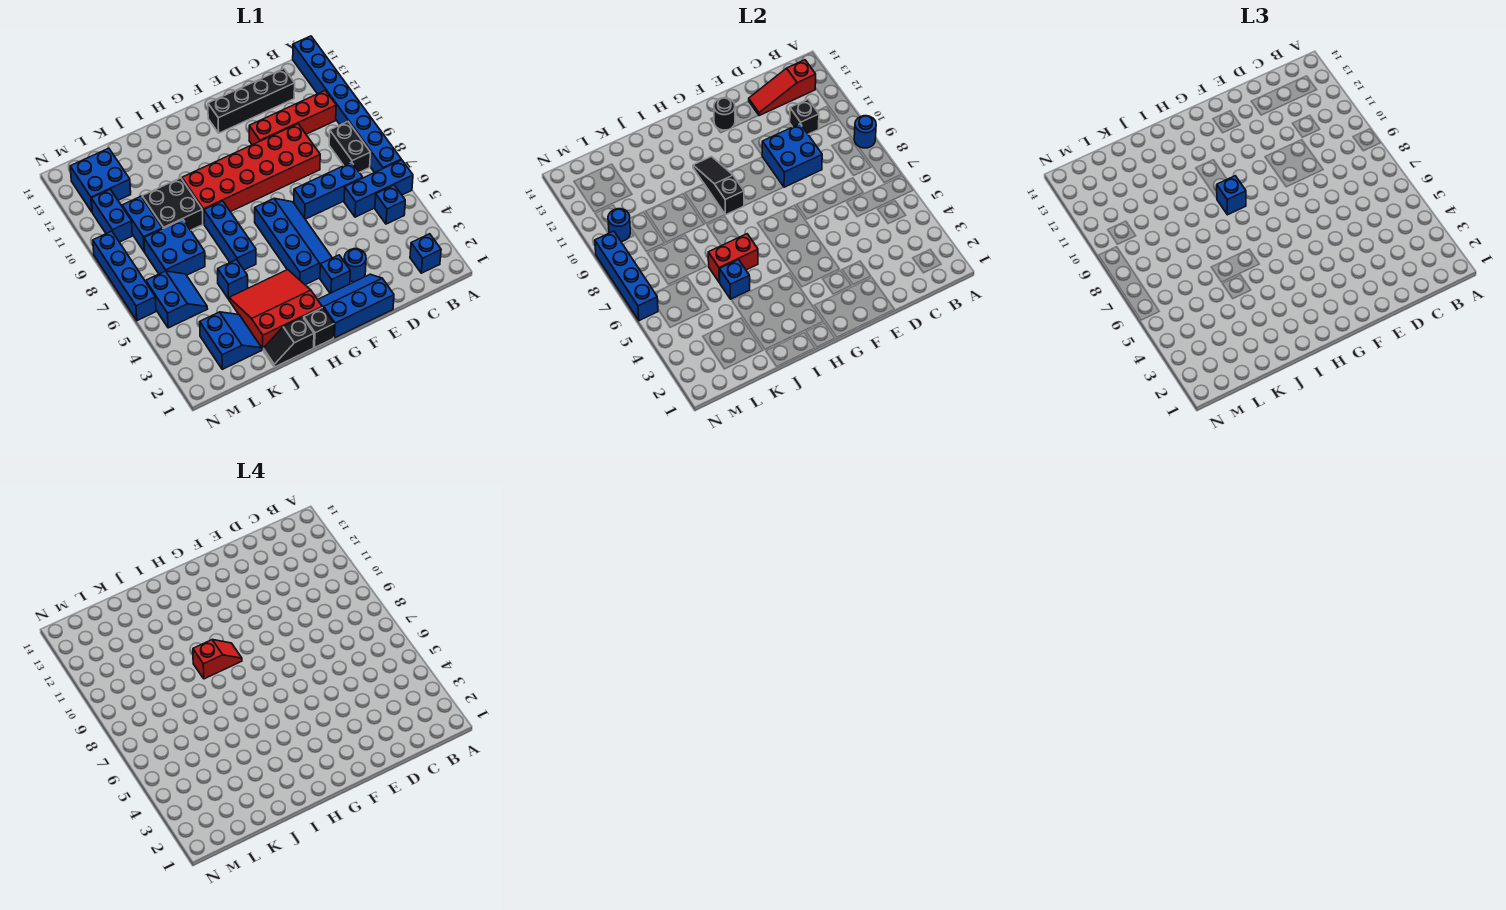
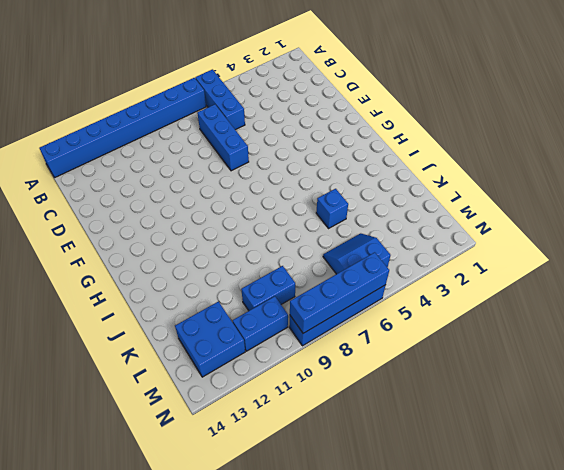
none -> blue brick B2 level 1
none -> blue brick B5 level 1
none -> black brick B8:B9 level 1
none -> red brick B11:E11 level 1

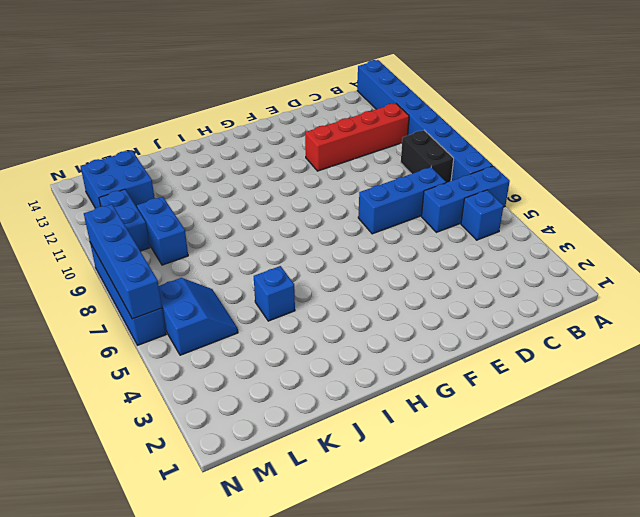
none -> blue brick B2 level 1
none -> black brick C13:F13 level 1
none -> red brick D9:I10 level 1
none -> blue slope E1:G2 level 1 top 1

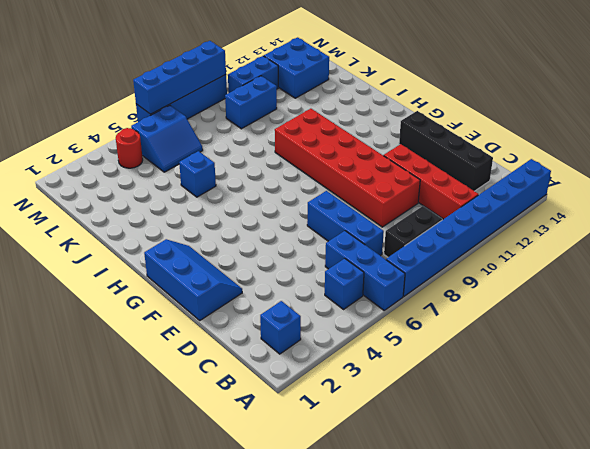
red round brick M4 level 1 -> none
none -> blue round brick E3 level 1
none -> blue brick F3 level 1
none -> blue slope F4:G7 level 1 top G
none -> black brick H1 level 1

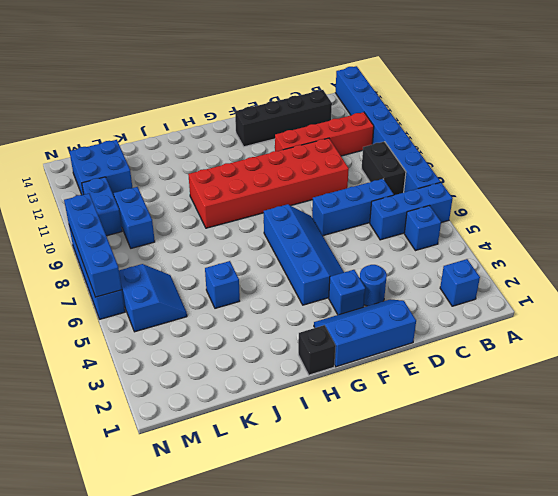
none -> red slope H2:J4 level 1 top 2
none -> black slope I1:J1 level 1 top I
none -> blue brick I6:I8 level 1
none -> black brick J9:K10 level 1

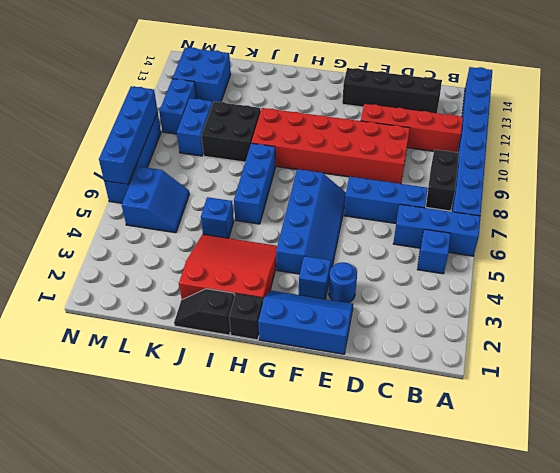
none -> blue brick B2 level 1
none -> blue slope K2:L3 level 1 top L
none -> blue brick K7:L8 level 1
none -> blue round brick A9 level 2

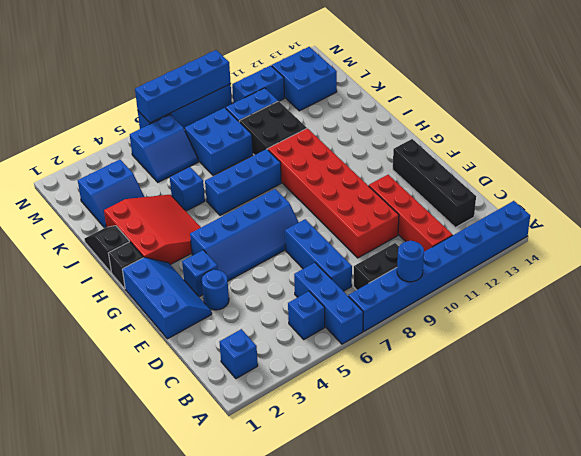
none -> red slope B13:D13 level 2 top B
none -> black brick C11 level 2
none -> blue brick D9:E10 level 2
none -> black round brick F13 level 2

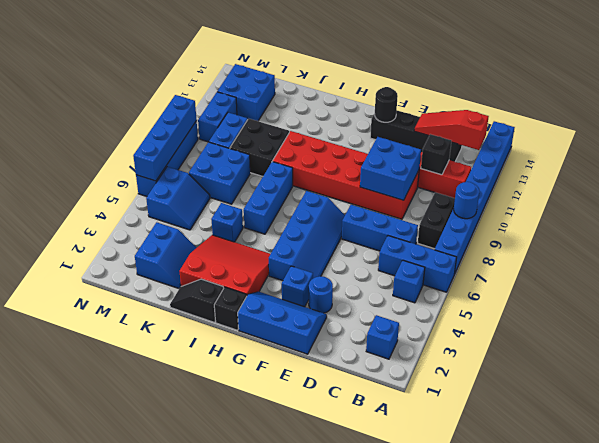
none -> black slope H9:H11 level 2 top 9
none -> red brick I6:J6 level 2
none -> blue brick J5 level 2
none -> blue round brick M10 level 2

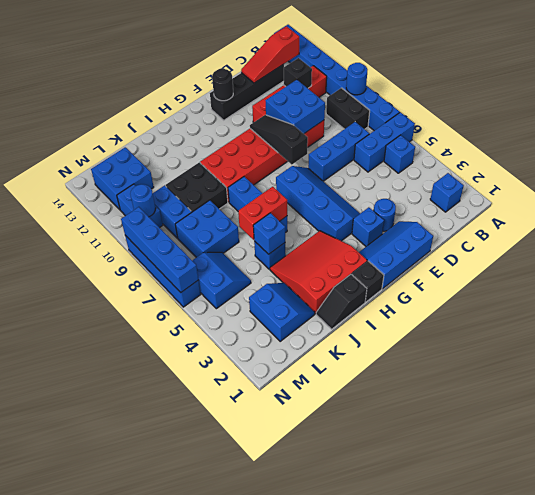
black slope F8:F10 level 2 top 8 -> black slope H9:H11 level 2 top 9
none -> blue brick H9 level 3
none -> red slope H9:I9 level 4 top I

